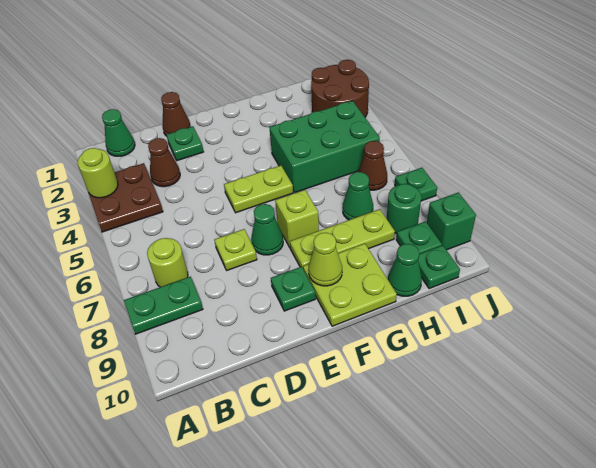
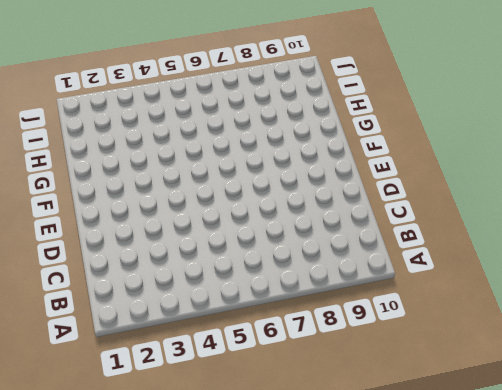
none -> brown plate A3:B4 level 1
none -> green plate A8:B8 level 1
none -> green cone B1 level 1

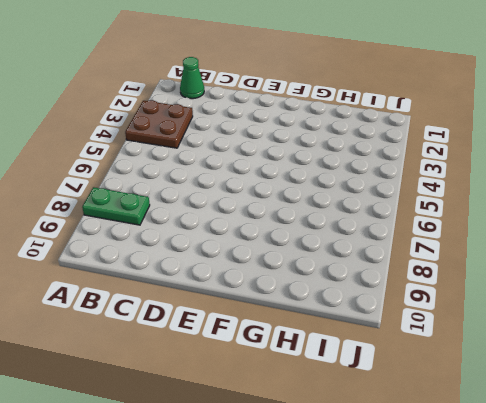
none -> lime round brick B7 level 1
none -> brown cone C3 level 1
none -> brown cone D1 level 1

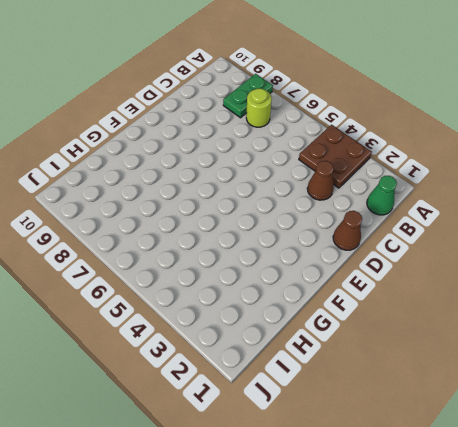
none -> green plate D2 level 1
none -> lime plate D7 level 1
none -> lime plate E5:F5 level 1

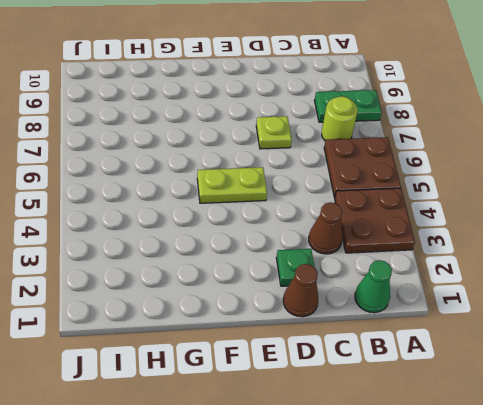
brown plate A5:B6 level 1 -> none
none -> green cone E7 level 1
none -> green plate E9 level 1
none -> lime brick F7 level 1

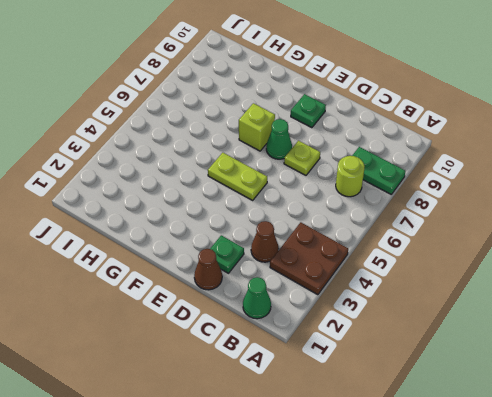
none -> lime plate F8:H8 level 1
none -> lime plate F9:G10 level 1
none -> green brick G4:I5 level 1

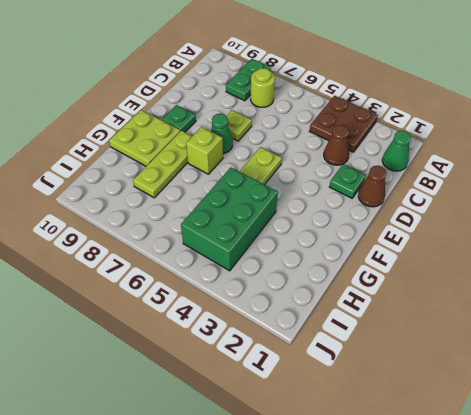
none -> green cone H7 level 1
none -> green cone H10 level 1
none -> brown round brick I2:J3 level 1

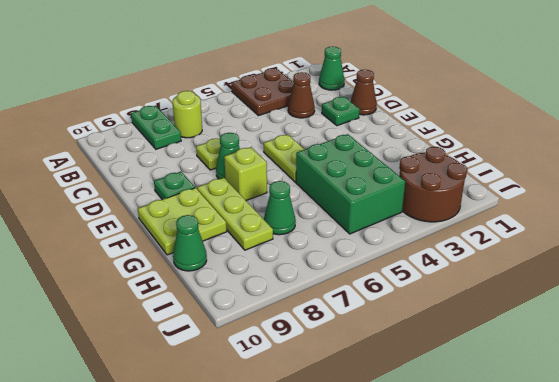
none -> brown cone I6 level 1
none -> green round brick I8 level 1
none -> green plate I9 level 1

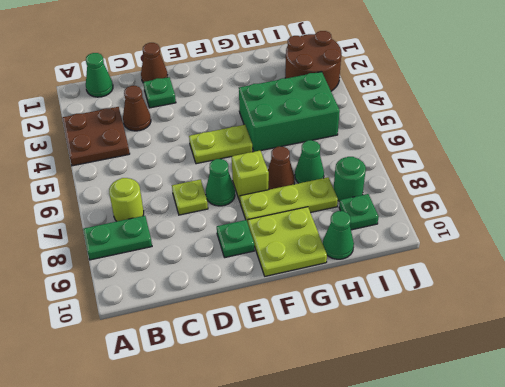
brown cone G7 level 1 -> brown cone I6 level 1
none -> green plate I10 level 1
none -> green plate J7 level 1
none -> green brick J9 level 1

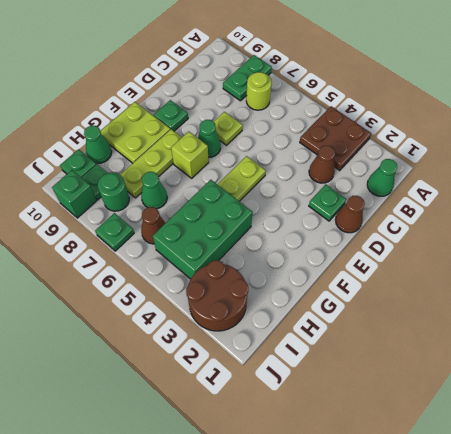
none -> lime round brick A3 level 2
none -> lime cone F9 level 2

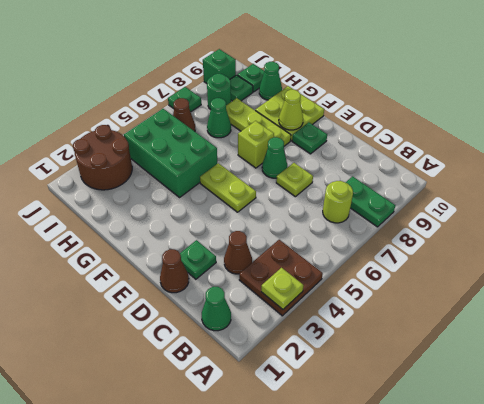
lime plate A3 level 2 -> lime round brick A3 level 2

